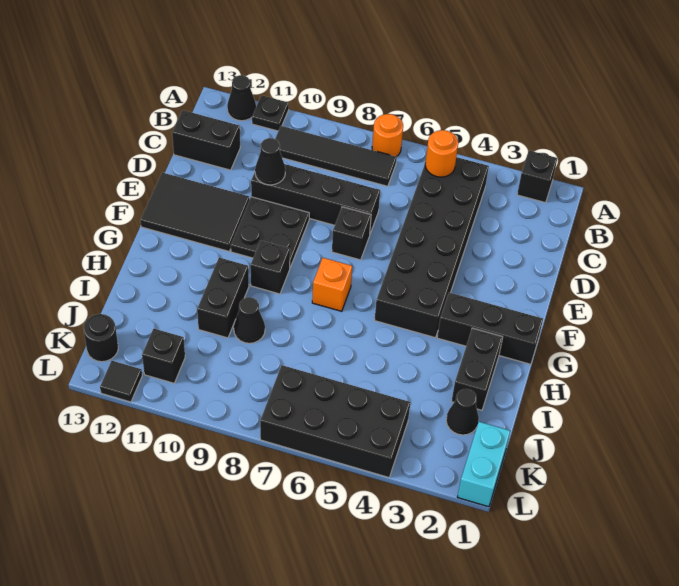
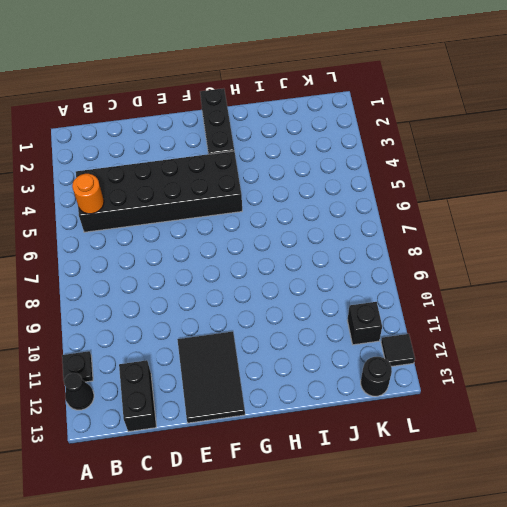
none -> black brick A2 level 1
none -> orange round brick A7 level 1
none -> black tile B7:B10 level 1

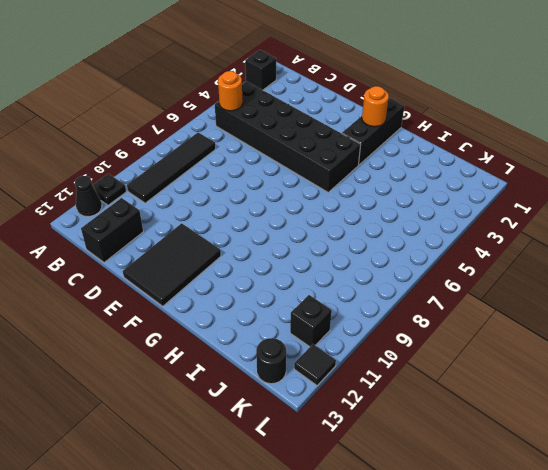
orange round brick G2 level 2 -> orange round brick A7 level 1
none -> black brick D7:D10 level 1
none -> black brick E7 level 1
none -> black plate E9:F10 level 1

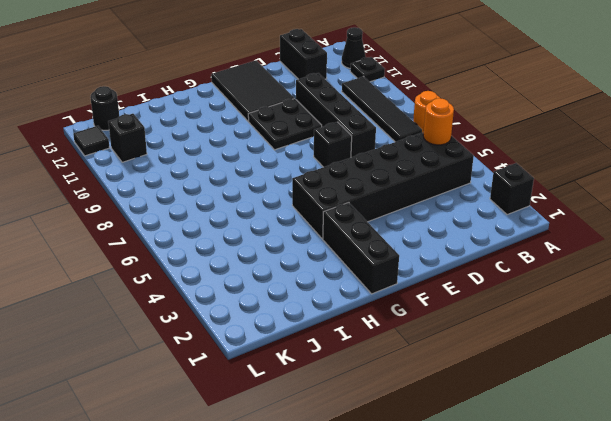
none -> orange brick G7 level 1
none -> black brick G9 level 1
none -> black brick H2:I2 level 1

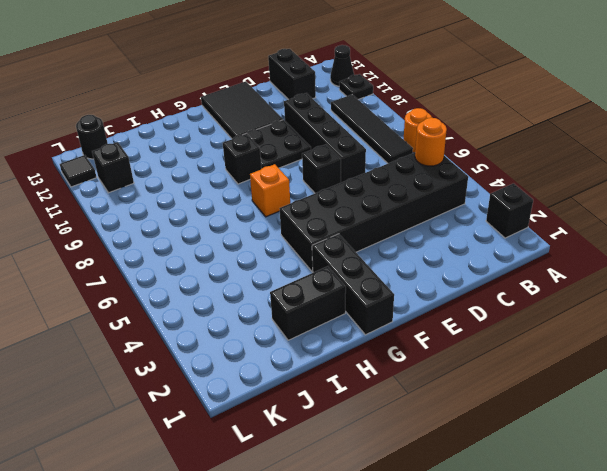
none -> black brick H10:I10 level 1
none -> black cone I9 level 1
none -> black cone J2 level 1

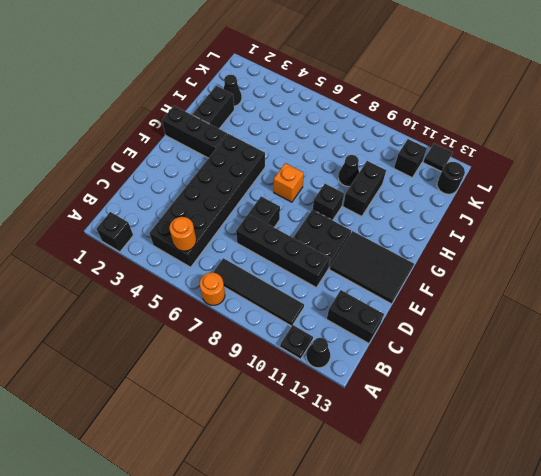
none -> cyan brick K1:L1 level 1
none -> black brick K4:L7 level 1
none -> black cone D10 level 2

